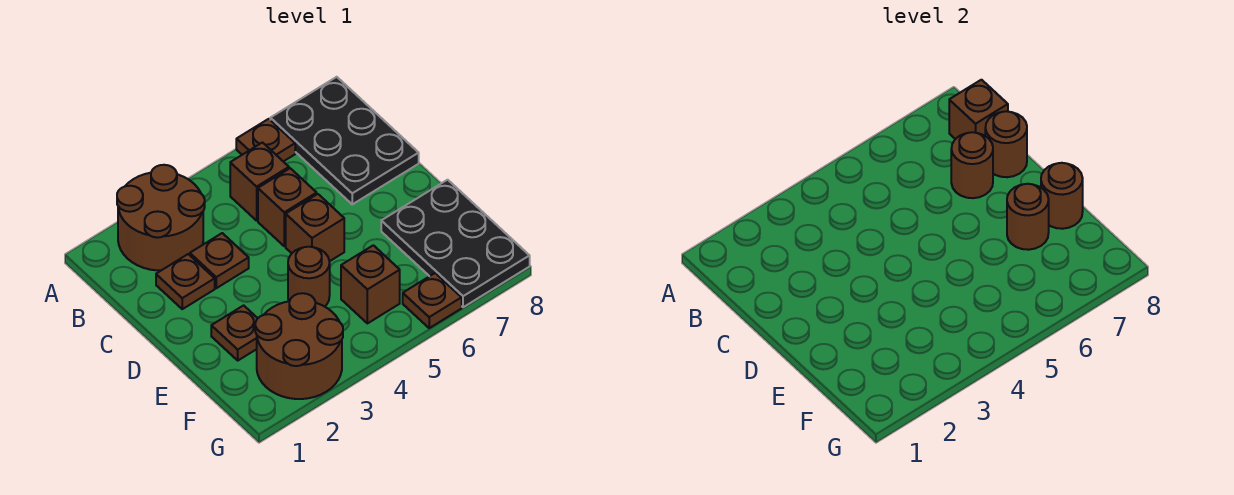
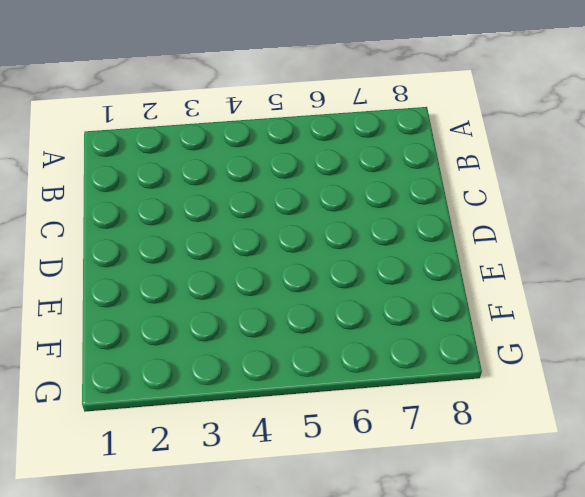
none -> brown round brick A2:B3 level 1
none -> brown plate A6 level 1
none -> black plate A7:C8 level 1

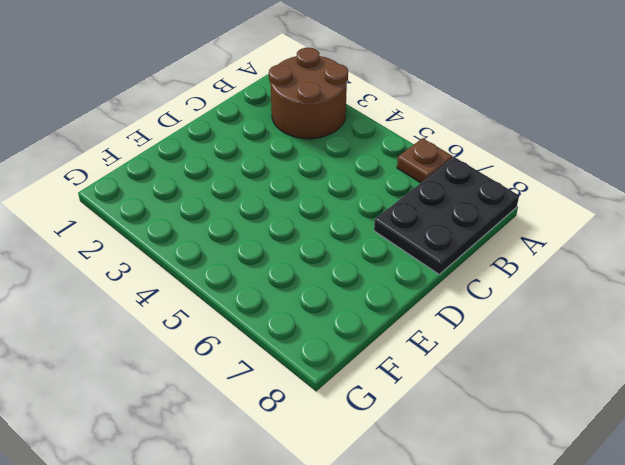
none -> brown brick B5 level 1
none -> brown plate C2 level 1
none -> brown plate C3 level 1

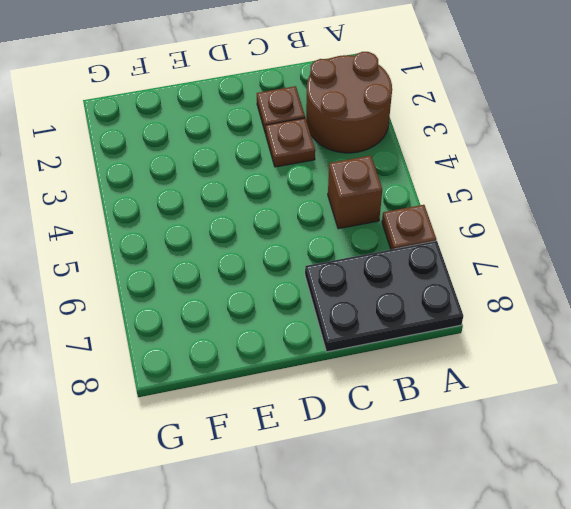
none -> brown brick C5 level 1
none -> brown brick D5 level 1
none -> brown plate E2 level 1

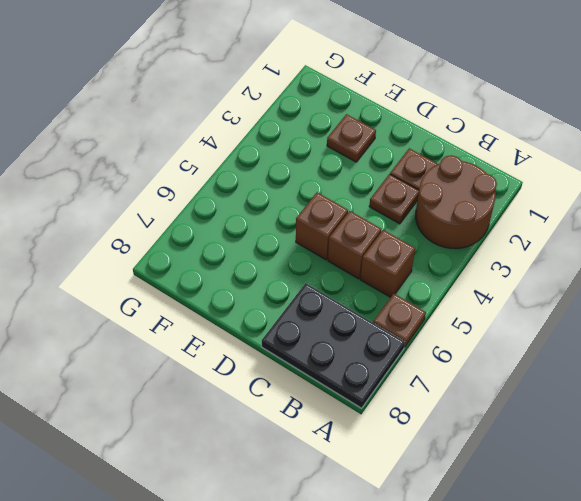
none -> brown round brick E4 level 1
none -> black plate E7:G8 level 1
none -> brown round brick F2:G3 level 1

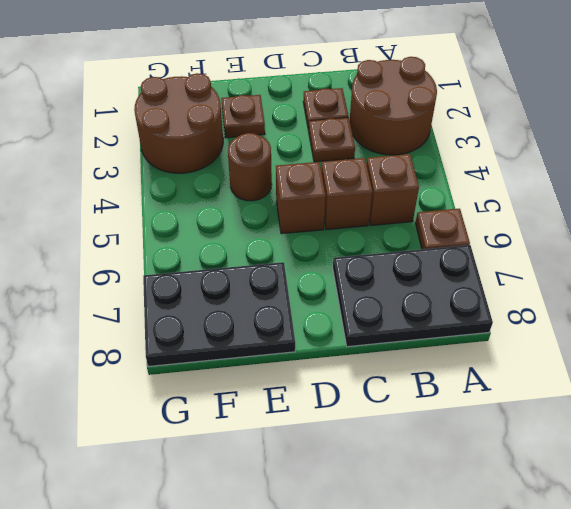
none -> brown brick F5 level 1
none -> brown plate G6 level 1
none -> brown brick B8 level 2

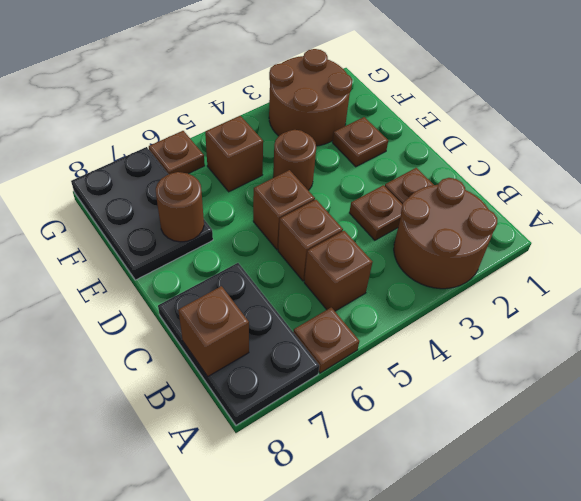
none -> brown round brick C7 level 2
none -> brown round brick C8 level 2
none -> brown round brick E8 level 2

